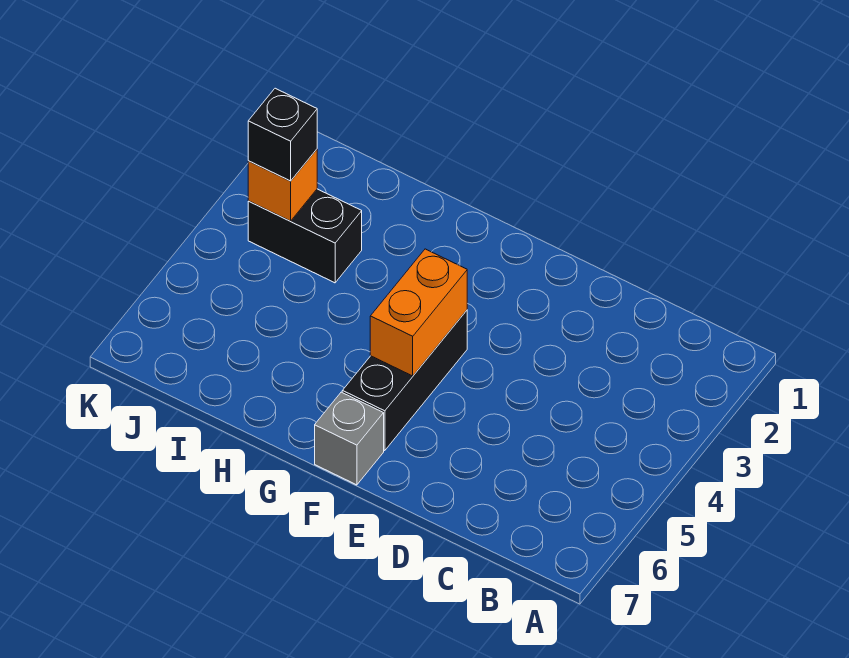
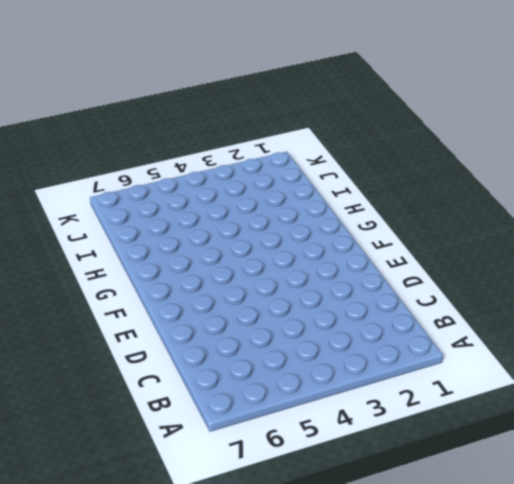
none -> black brick F4:F6 level 1
none -> grey brick F7 level 1

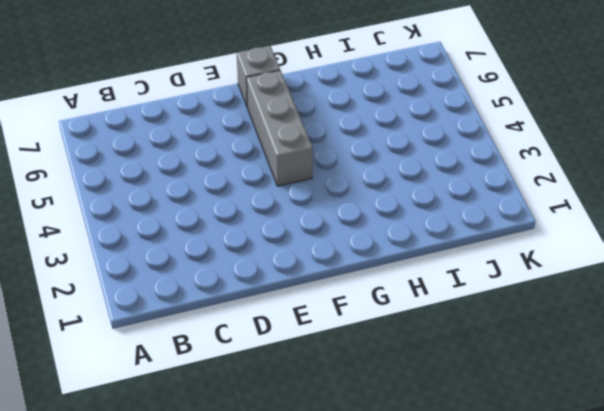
grey brick F4:F6 level 1 -> black brick F4:F6 level 1
none -> black brick I3:J3 level 1
none -> orange brick F4:F5 level 2

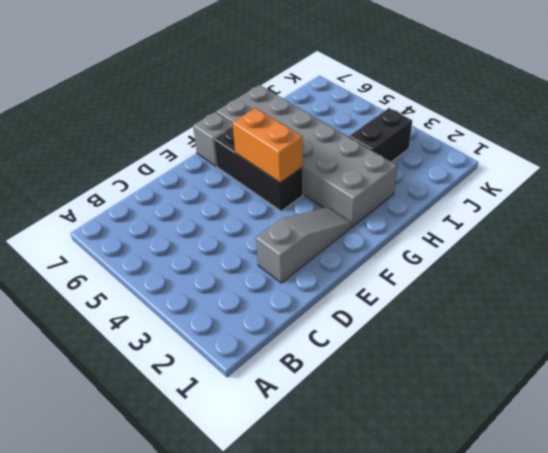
grey slope D2:F2 level 1 top D -> none
grey brick G2:H7 level 1 -> none
none -> orange brick J3 level 2
none -> black brick J3 level 3

